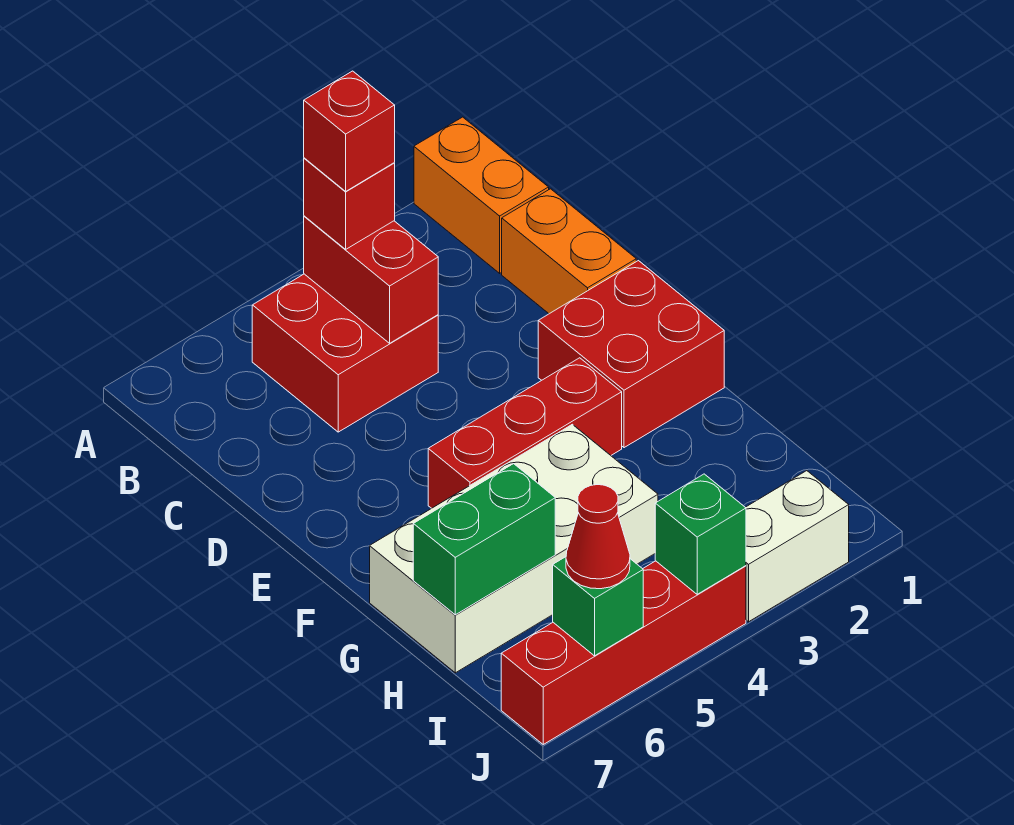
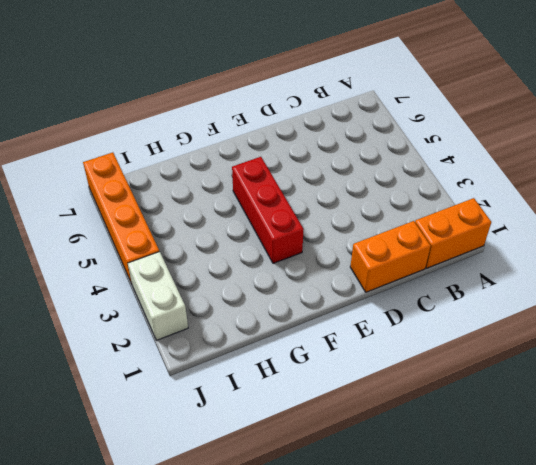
orange brick J4:J7 level 1 -> red brick J4:J7 level 1
none -> red brick B4:C5 level 1
none -> red brick E1:F2 level 1
none -> white brick G4:H7 level 1

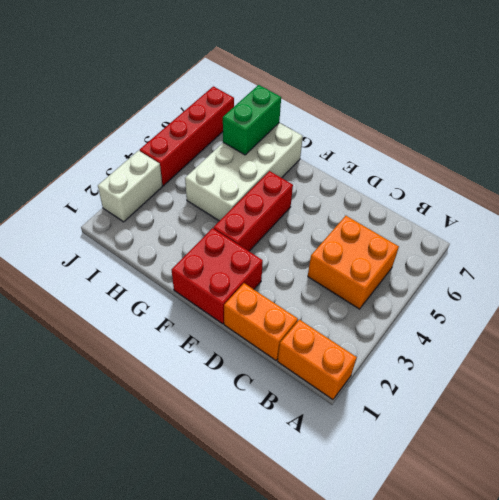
orange brick B4:C5 level 1 -> red brick B4:C5 level 1
none -> red brick B4:C4 level 2
none -> green brick J4 level 2
none -> green brick J6 level 2

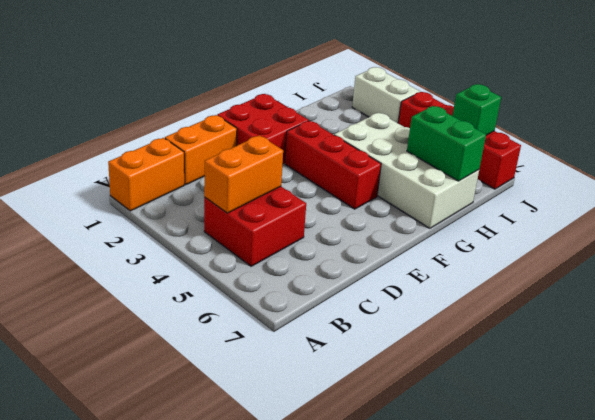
orange brick B4:C4 level 2 -> red brick B4:C4 level 2
none -> green brick J4 level 2
none -> red brick B4 level 3
none -> red cone J6 level 3

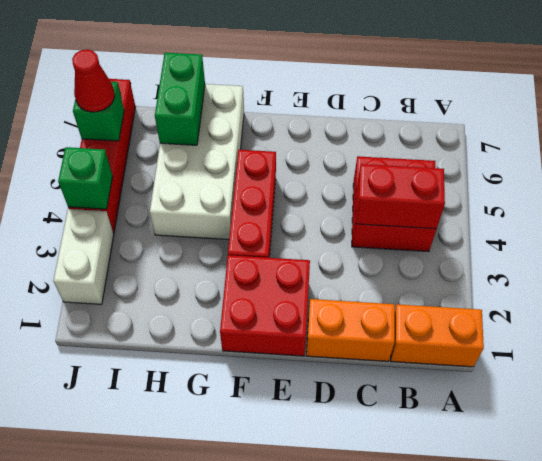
none -> red brick B4 level 3
none -> red brick B4 level 4

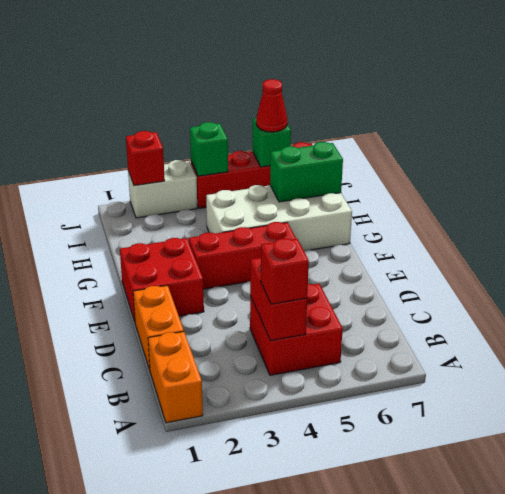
red brick J2 level 2 -> red brick B4 level 4

